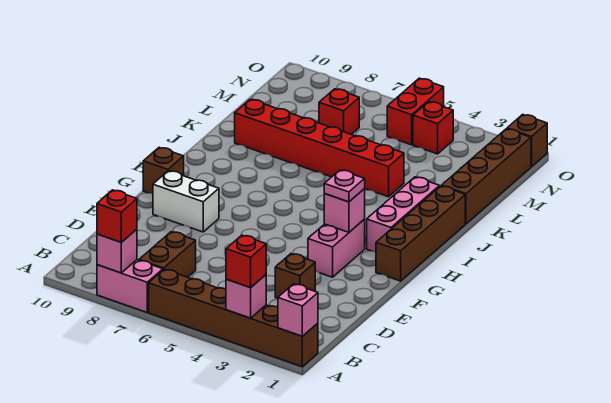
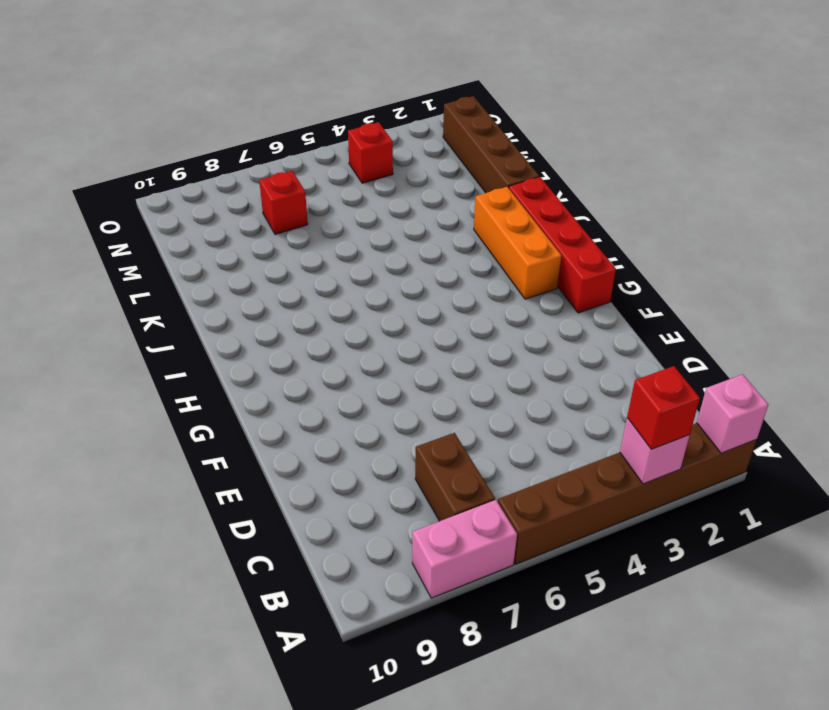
red brick G1:J1 level 1 -> brown brick G1:J1 level 1
orange brick H2:J2 level 1 -> pink brick H2:J2 level 1
none -> brown brick D3 level 1
none -> pink brick F3:G3 level 1
none -> white brick F8:F9 level 1

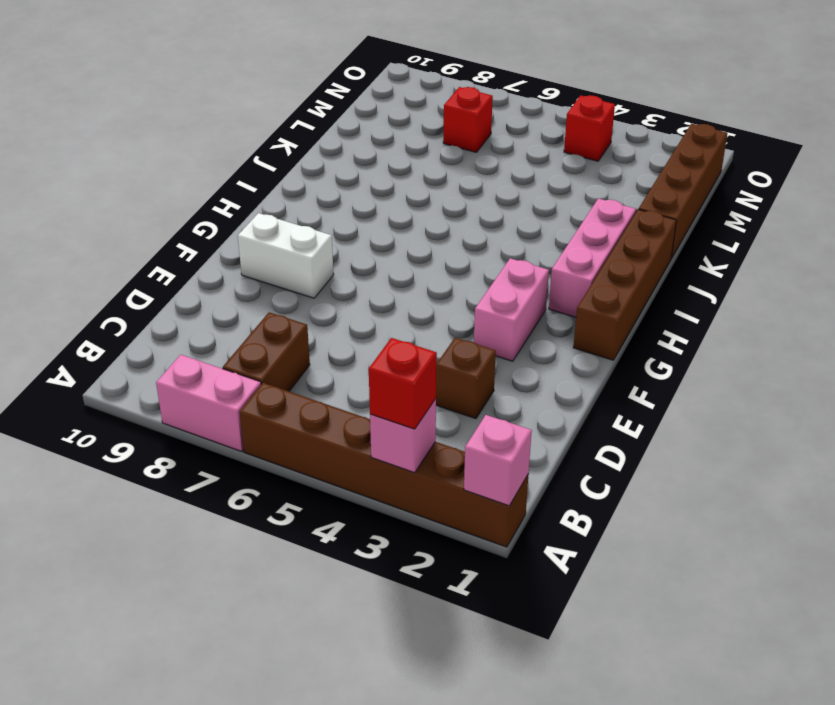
none -> brown brick G10 level 1
none -> red brick K4:K9 level 1
none -> red brick N5:O5 level 1

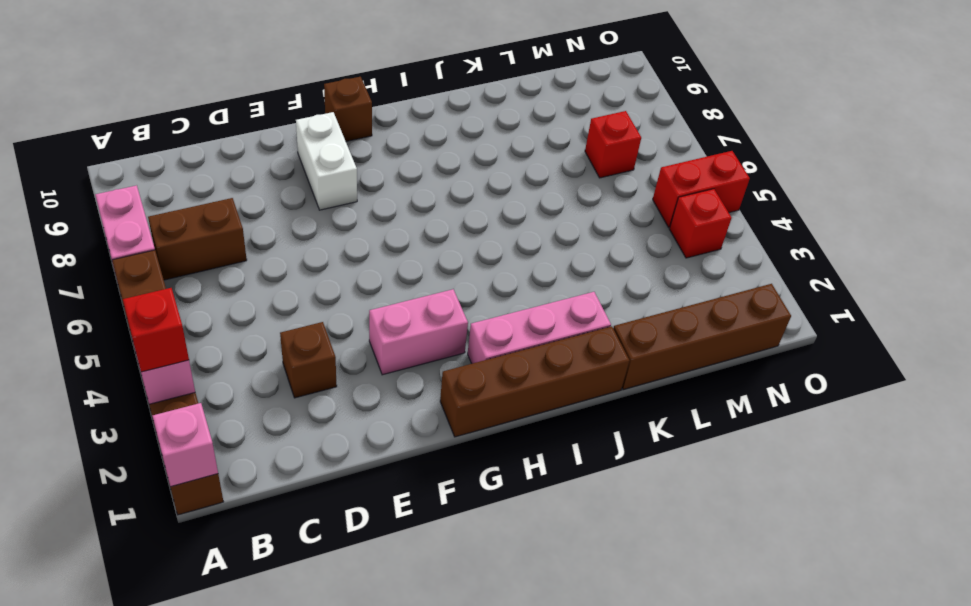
none -> red brick K4:K9 level 1
none -> brown brick O1 level 1
none -> pink brick A8 level 2

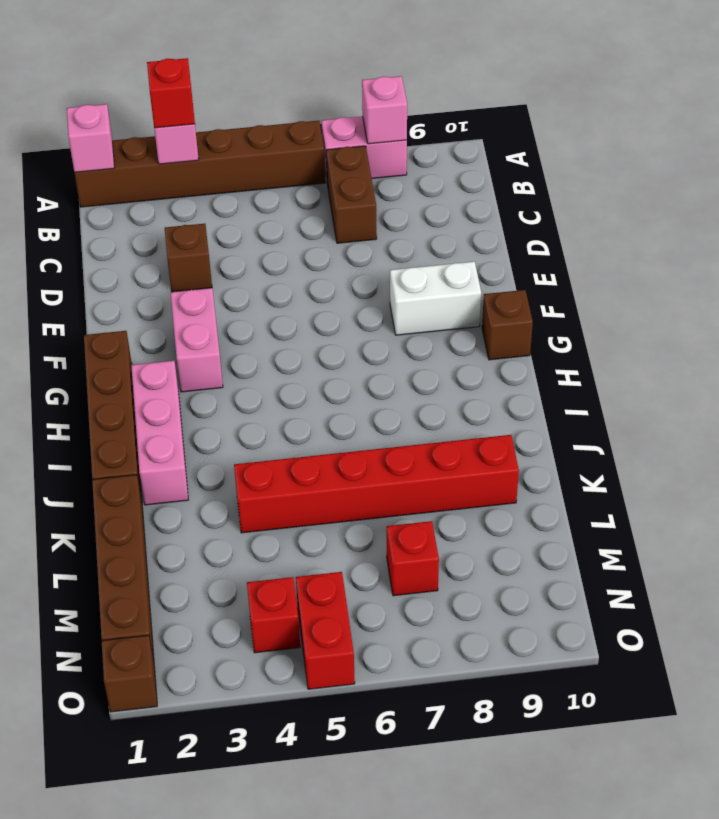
none -> pink brick G3 level 2
none -> red brick A8 level 3
none -> pink plate G3 level 3

